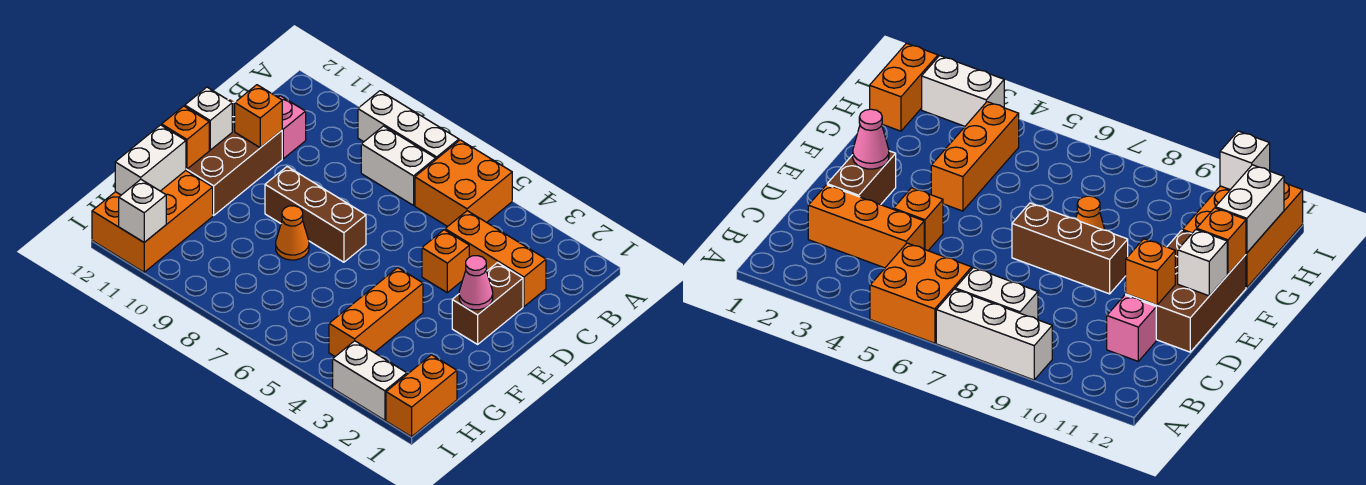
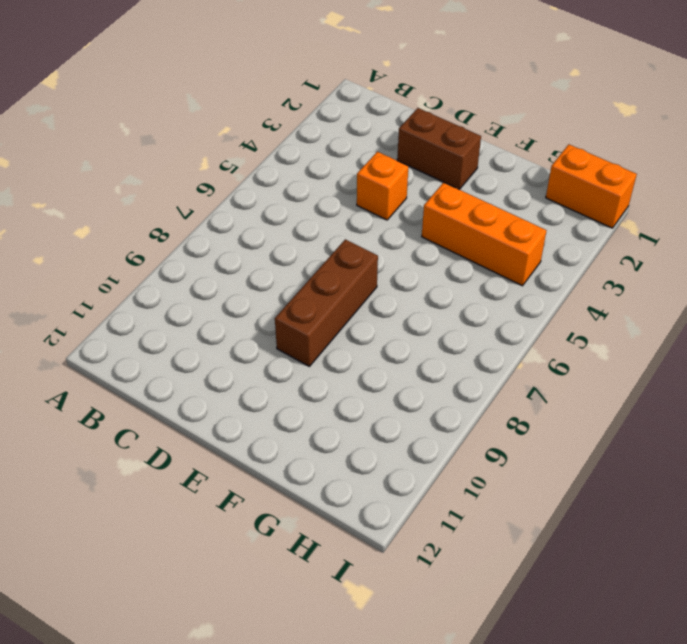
none -> orange brick A5:B6 level 1
none -> white brick A7:A9 level 1
none -> white brick B7:B8 level 1

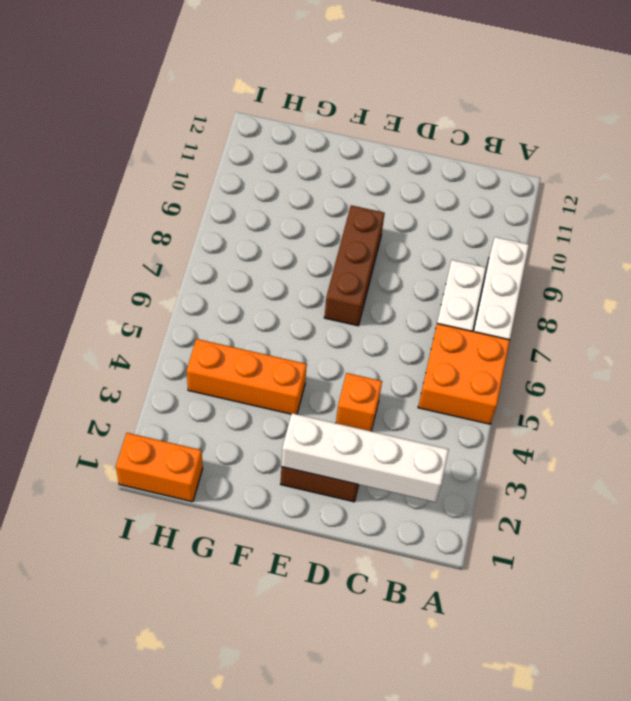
white brick B2:E2 level 2 -> pink cone E2 level 2
none -> orange brick C2:C4 level 1
none -> pink brick C11 level 1
none -> brown brick D11:F12 level 1

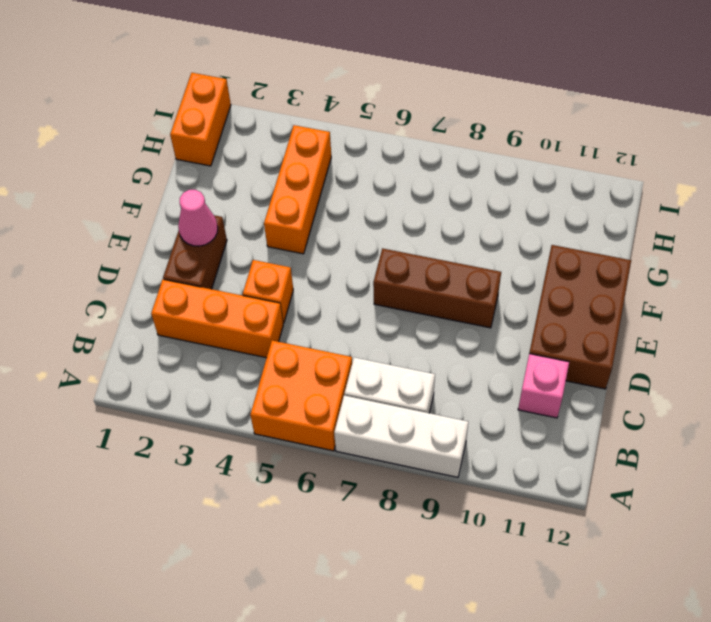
none -> orange cone F8 level 1
none -> orange brick G11:I12 level 1
none -> white brick I2:I3 level 1

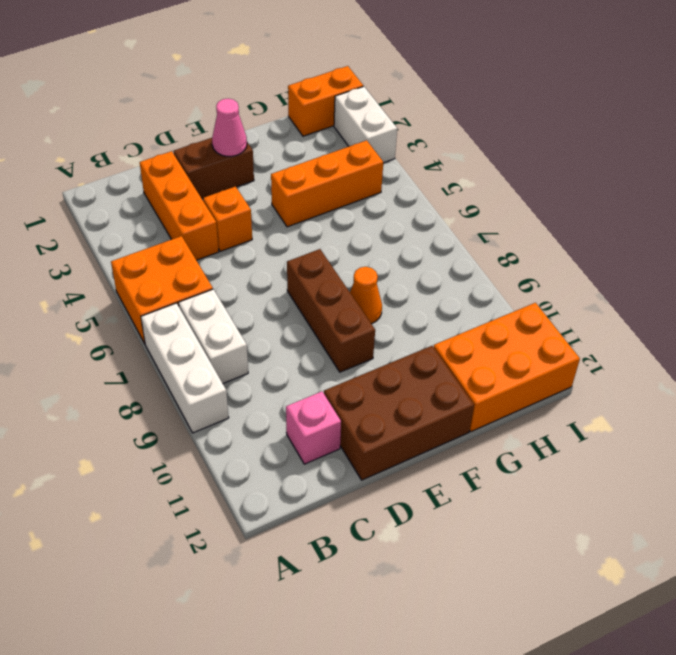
none -> orange brick D11 level 2
none -> white brick E12 level 2
none -> orange brick F12 level 2

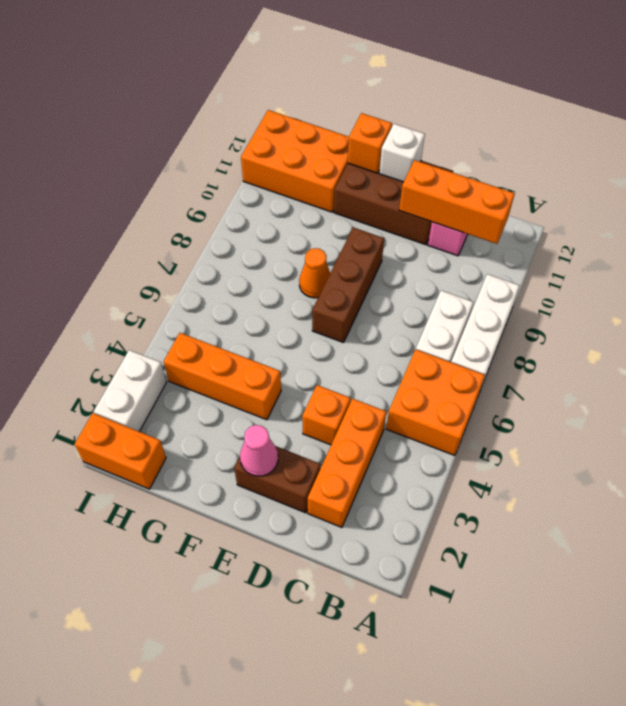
orange brick B11:D11 level 2 -> orange brick D11 level 2
none -> white brick G12:H12 level 2
none -> white brick I11 level 2

